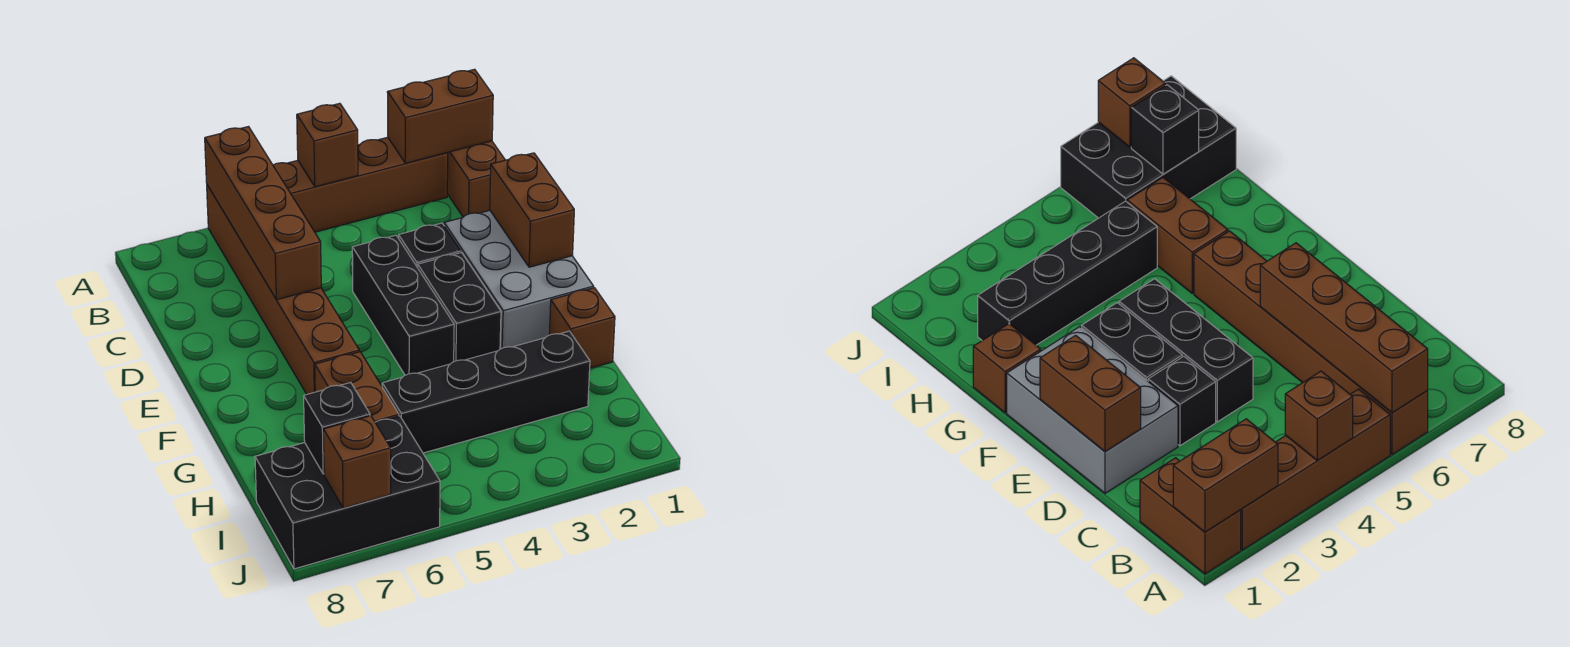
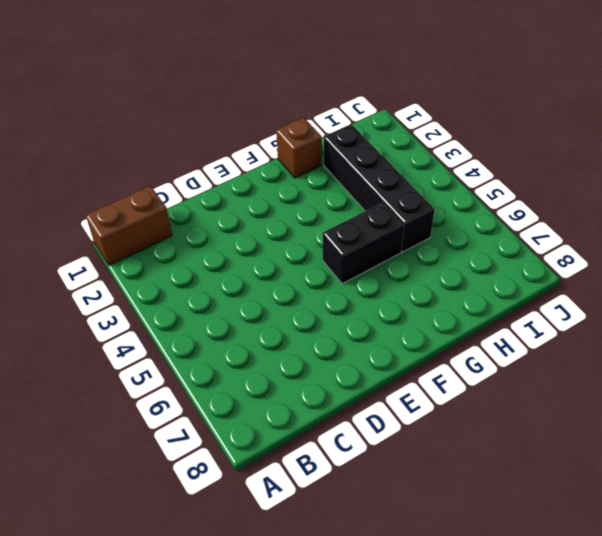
black brick F5:G5 level 1 -> black brick E3:F3 level 1
none -> brown brick A2:A5 level 1
none -> brown brick A6:F6 level 1
none -> grey brick D1:F2 level 1

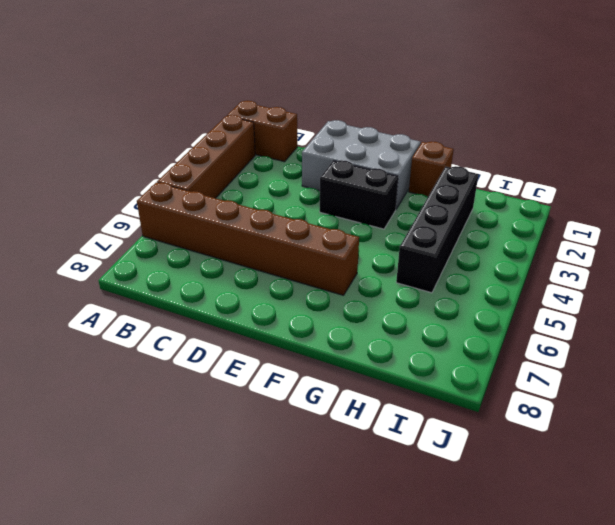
none -> black brick D3 level 1
none -> black brick D4:F4 level 1
none -> brown brick G6:H6 level 1

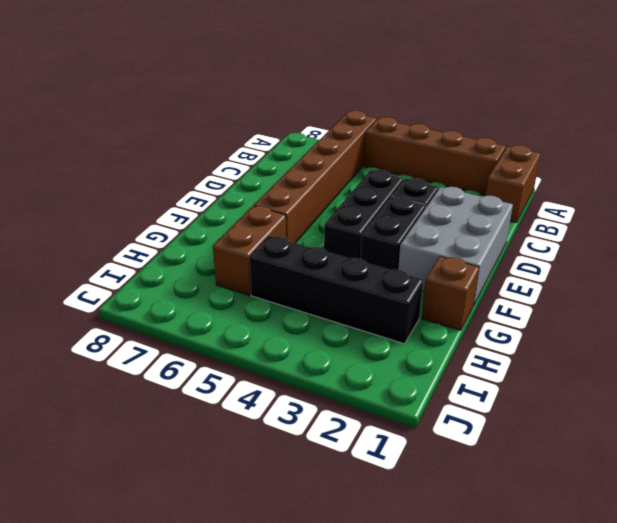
none -> black brick I6:J8 level 1
none -> brown brick A1:A2 level 2
none -> brown brick A4 level 2

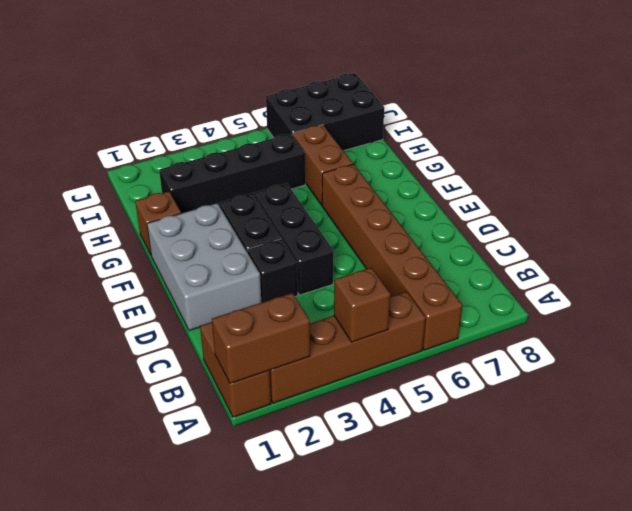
none -> brown brick A6:D6 level 2
none -> brown brick D1:E1 level 2
none -> black brick I7 level 2

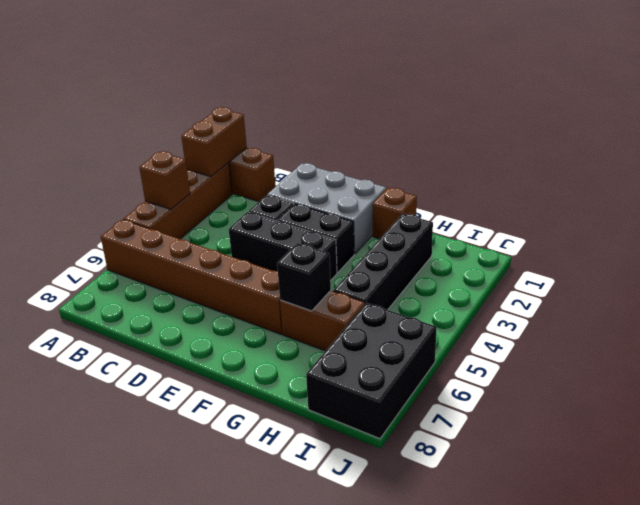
black brick G6 level 2 -> black brick I7 level 2
none -> brown brick A6:D6 level 2
none -> brown brick D1:E1 level 2
none -> brown brick J7 level 2

